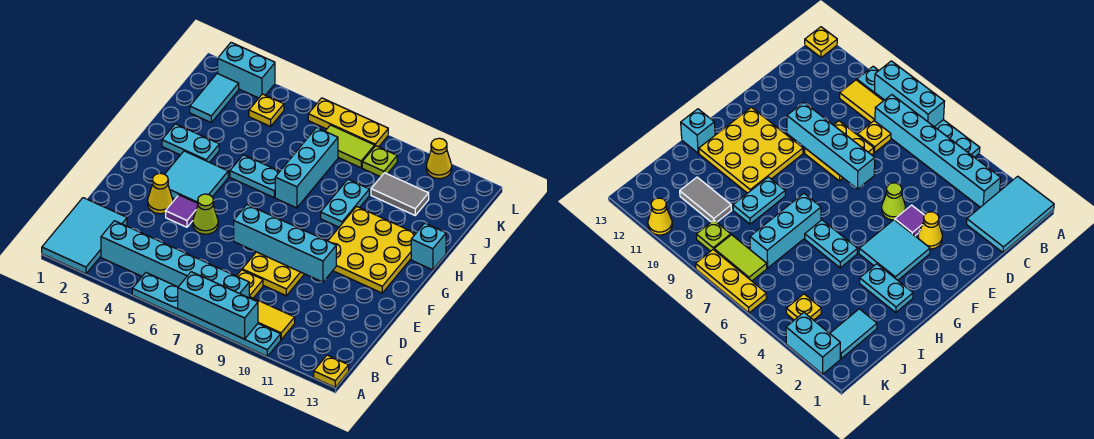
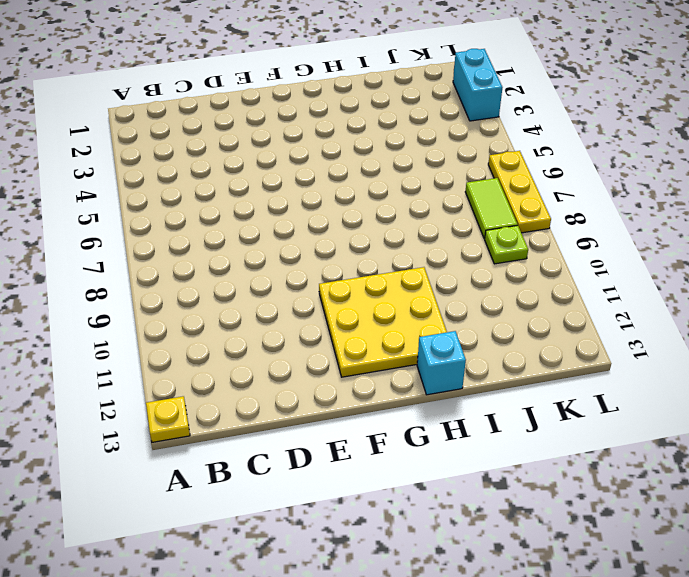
none -> cyan tile A1:C2 level 1
none -> cyan plate A5:A10 level 1
none -> cyan brick B3:B8 level 1

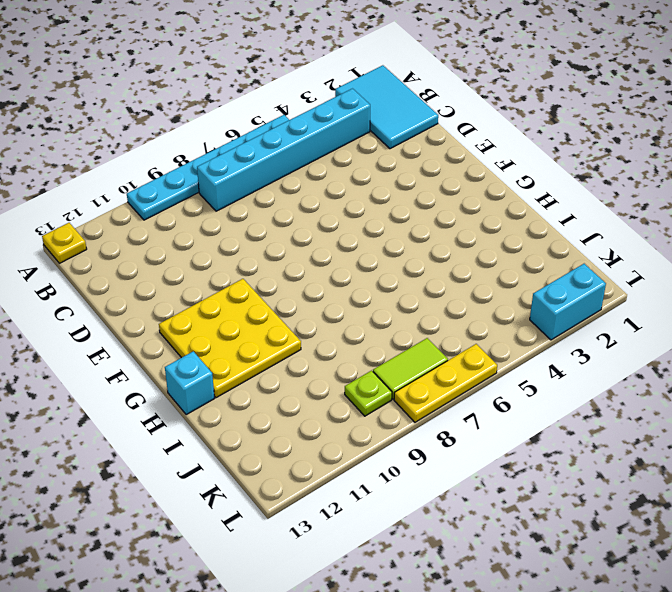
none -> yellow tile B9:B10 level 1
none -> yellow plate C8 level 1
none -> yellow plate D8:E9 level 1

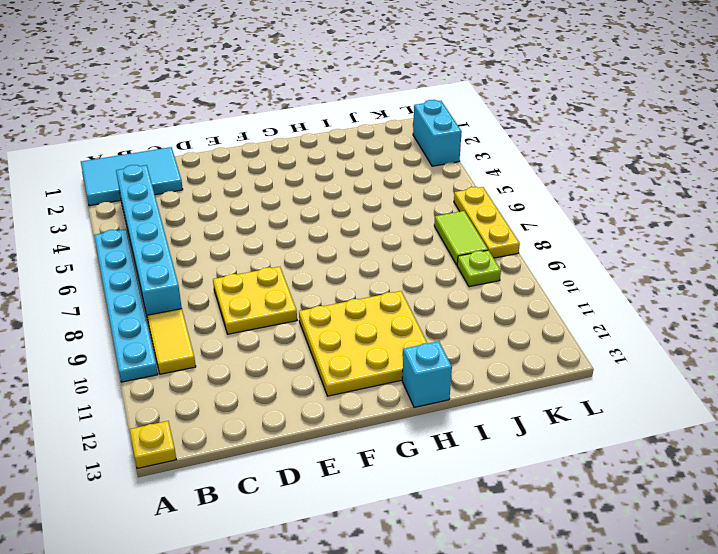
none -> yellow plate C8 level 1
none -> yellow cone E3 level 1
none -> purple tile E4 level 1

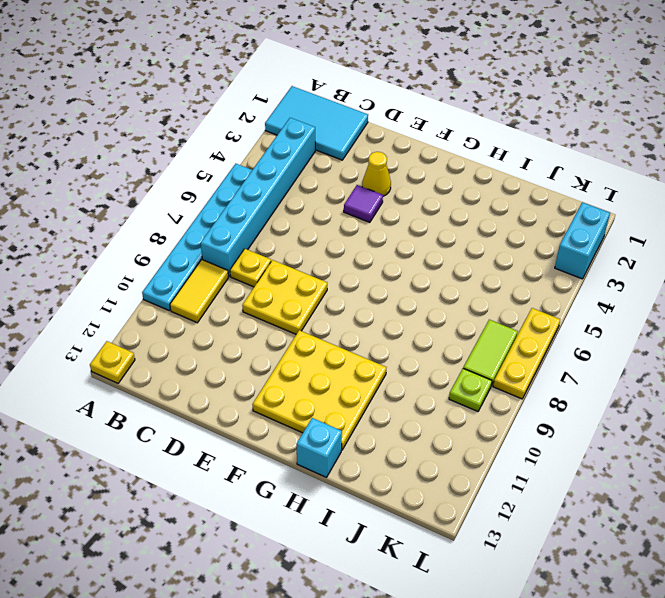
none -> lime cone E5 level 1
none -> cyan tile F3:G4 level 1
none -> cyan plate H2:H3 level 1

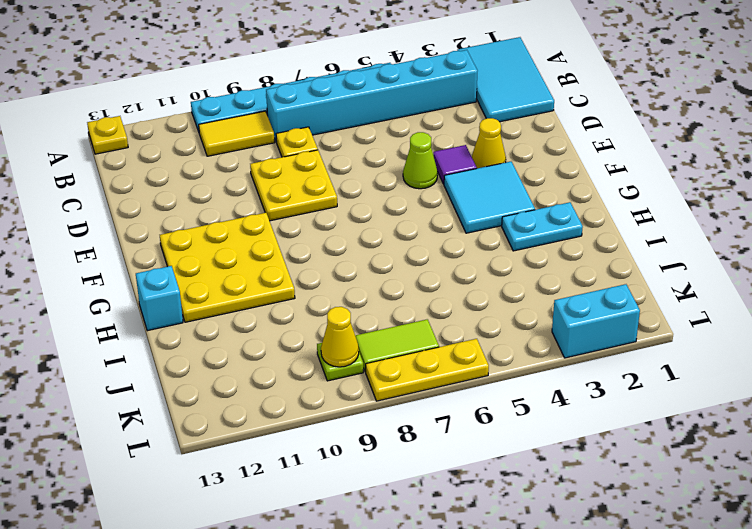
yellow cone K9 level 2 -> yellow cone L11 level 1
none -> cyan plate H5:H6 level 1
none -> cyan brick H7:J7 level 1
none -> cyan plate H9:I9 level 1

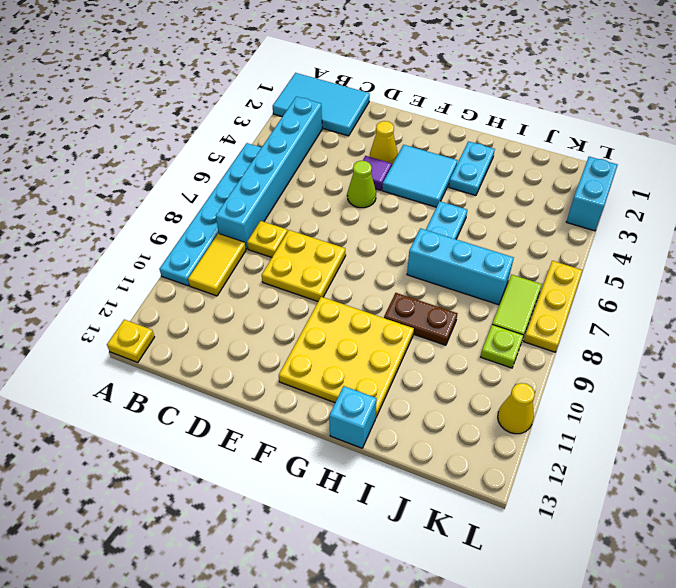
brown plate H9:I9 level 1 -> cyan plate H9:I9 level 1
none -> cyan tile J2:K2 level 1
none -> grey tile J10:J11 level 1
none -> yellow plate K4 level 1

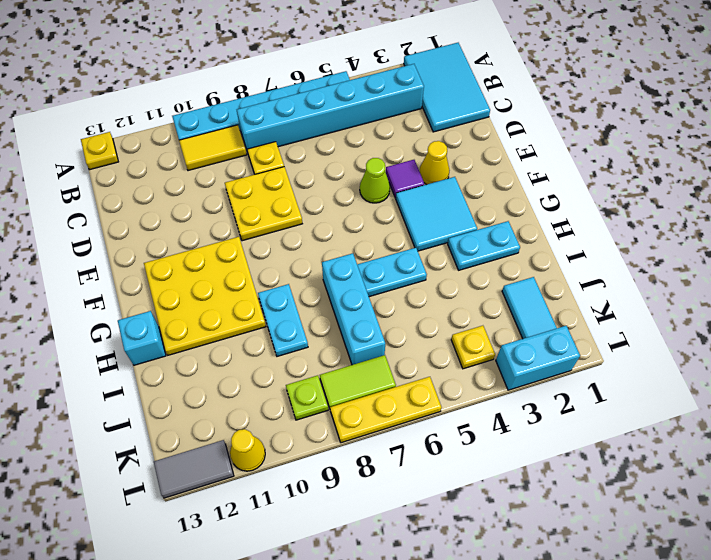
grey tile L12:L13 level 1 -> grey tile J10:J11 level 1
none -> cyan brick A7:A9 level 2
none -> cyan brick E7:E10 level 2

